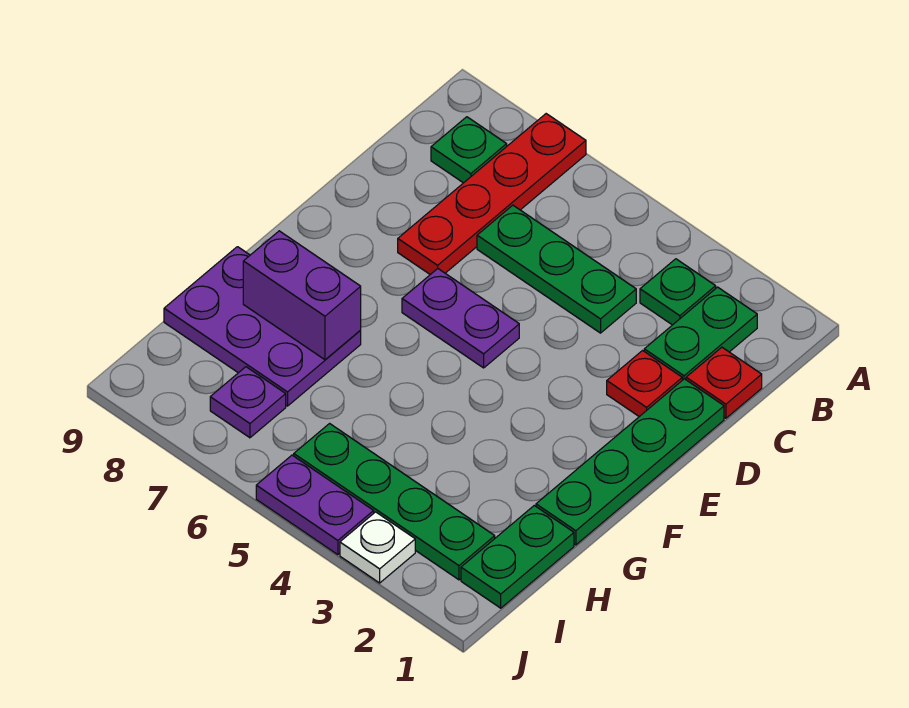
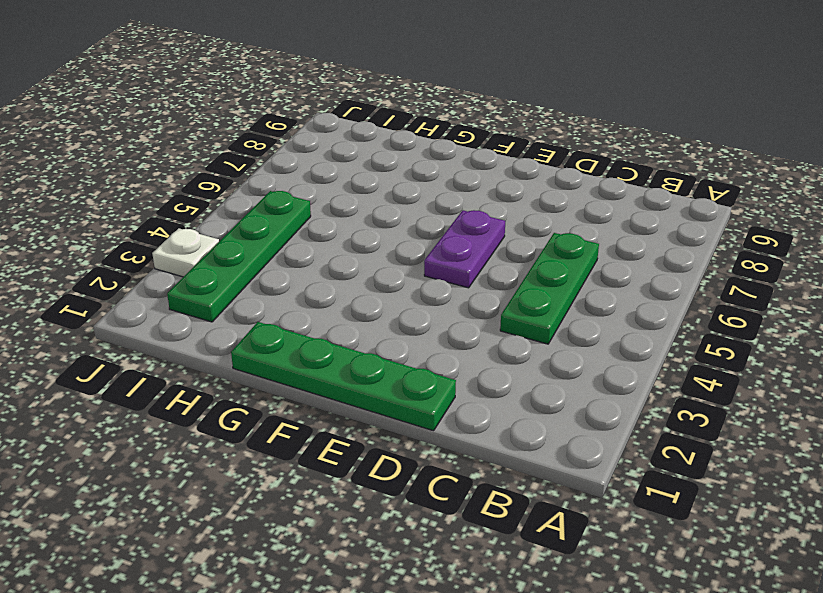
none -> red plate A7:D7 level 1
none -> green plate B2:C2 level 1
none -> green plate B3 level 1

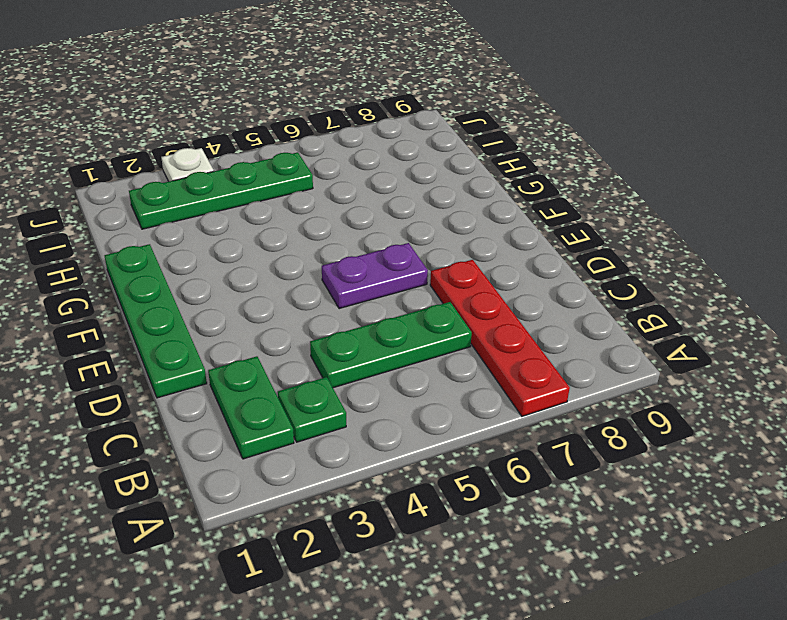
none -> green plate B8 level 1
none -> red plate C1 level 1
none -> red plate D2 level 1

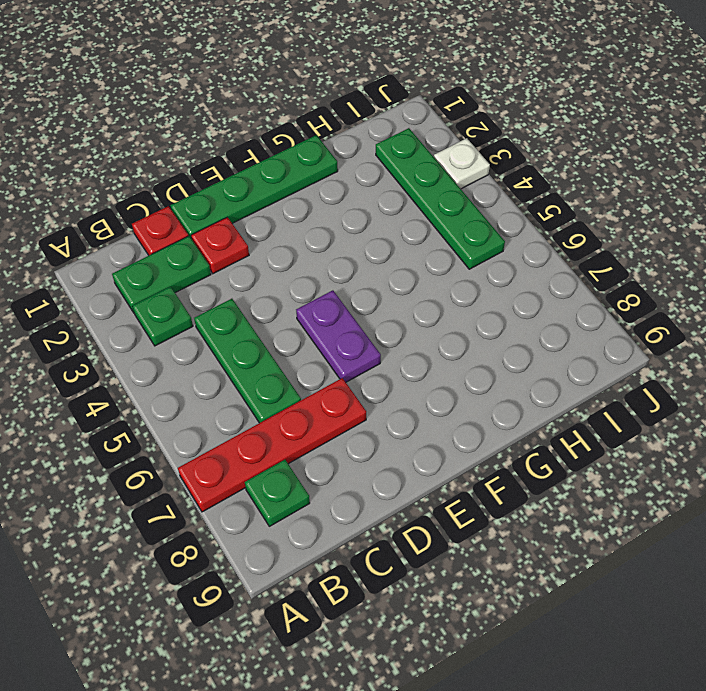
none -> purple plate G7:H9 level 1
none -> green plate H1:I1 level 1
none -> purple plate I7 level 1

